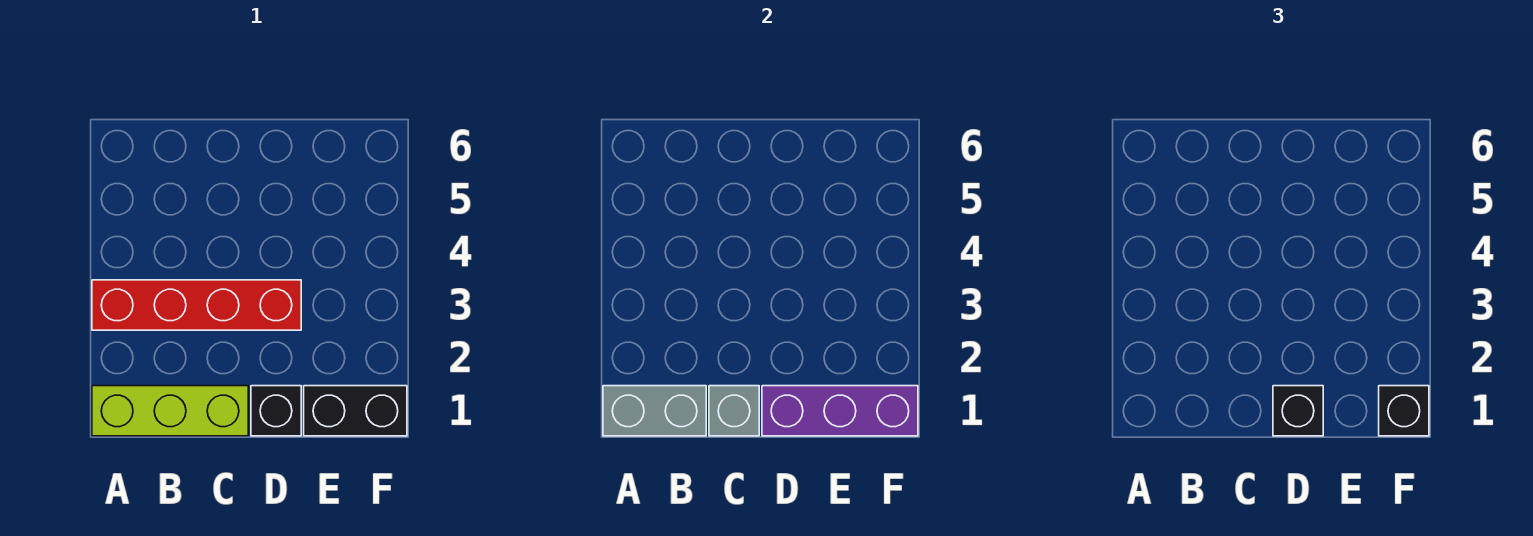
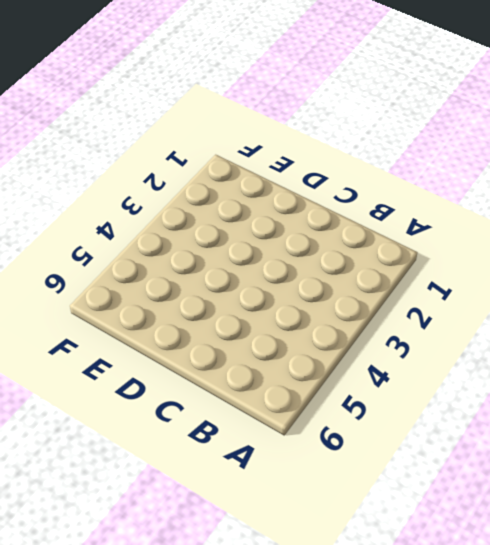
none -> lime brick A1:C1 level 1
none -> red brick A3:D3 level 1

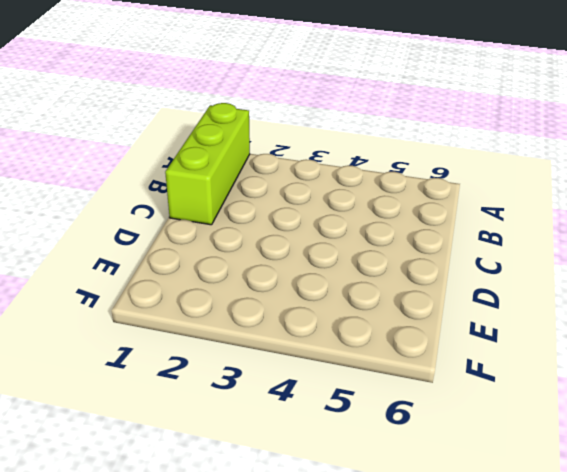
none -> red brick A3:D3 level 1
none -> black brick D1 level 1

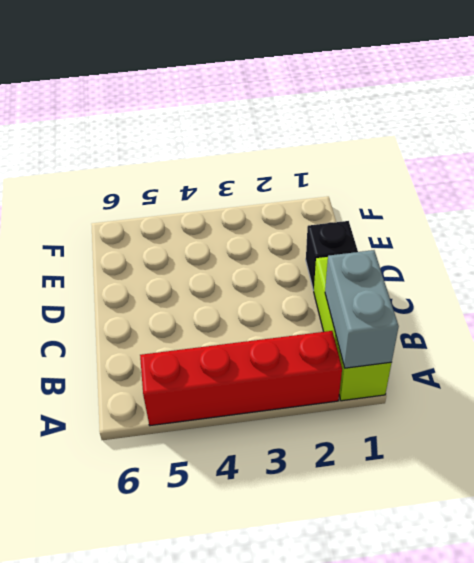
red brick A2:A5 level 1 -> red brick A3:D3 level 1
none -> black brick E1:F1 level 1
none -> grey brick C1 level 2

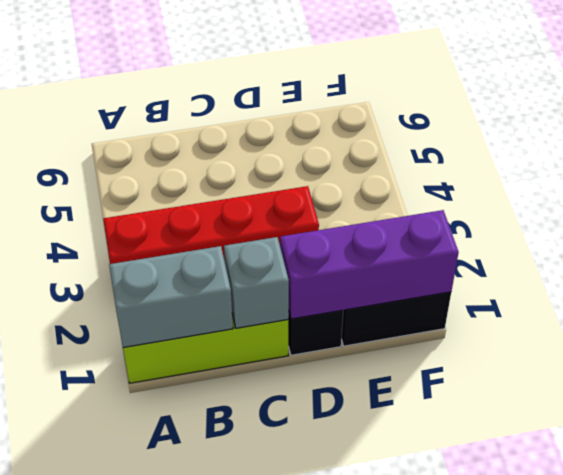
none -> black brick D1 level 3
none -> black brick F1 level 3

